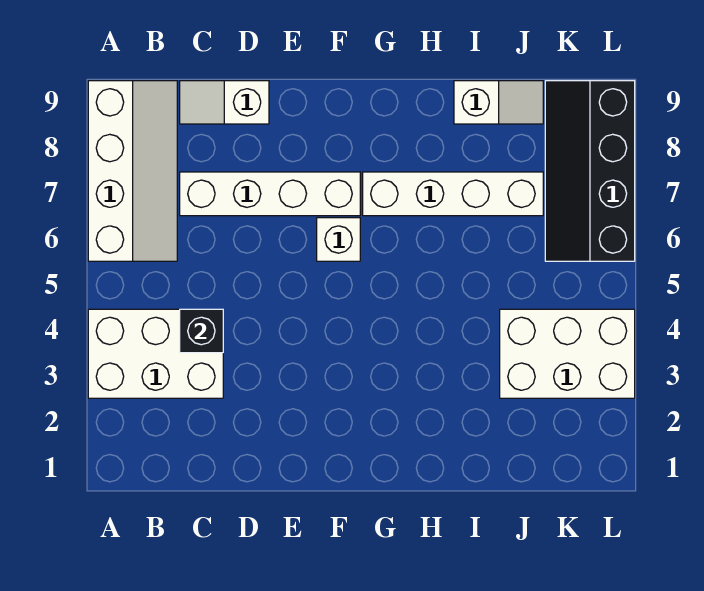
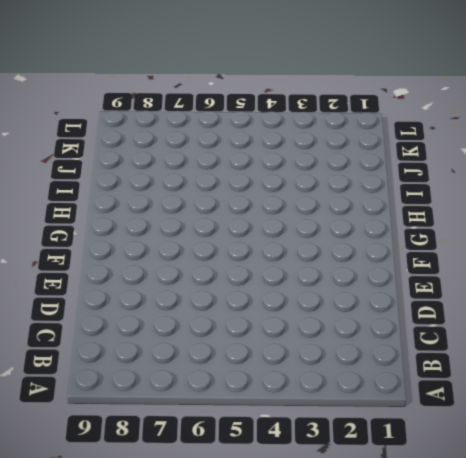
none -> white brick A3:C4 level 1
none -> white slope A6:B9 level 1 top A

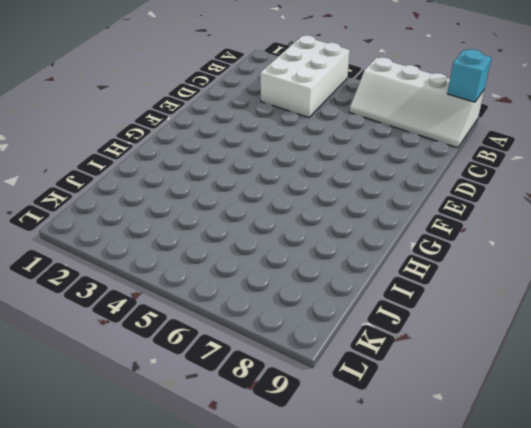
cyan brick A9 level 2 -> none
none -> white brick C7:F7 level 1
none -> white slope C9:D9 level 1 top D

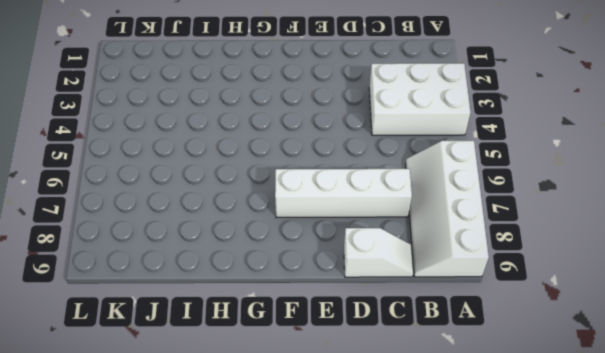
none -> white brick F6 level 1
none -> white brick G7:J7 level 1

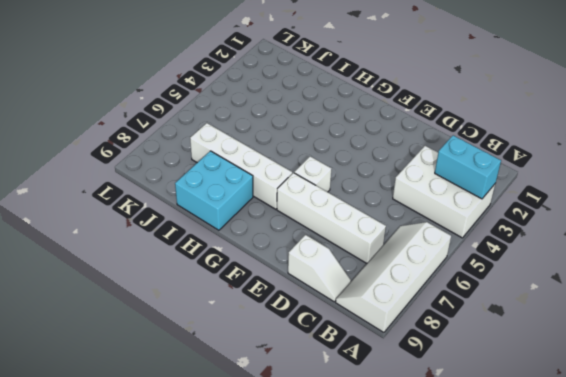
cyan brick A3:B3 level 2 -> none
cyan brick H8:I9 level 1 -> white slope I9:J9 level 1 top I
none -> white brick J3:L4 level 1
none -> black slope K6:L9 level 1 top L

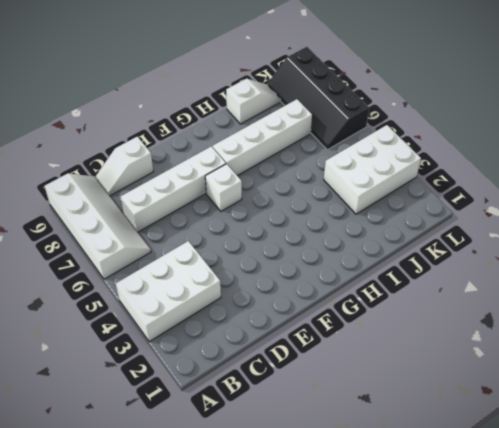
none -> black brick C4 level 2

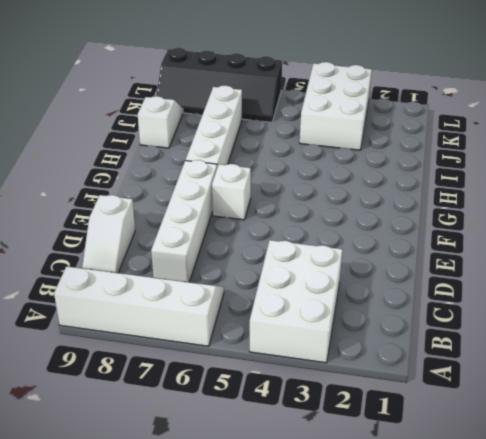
none -> black brick C4 level 2

